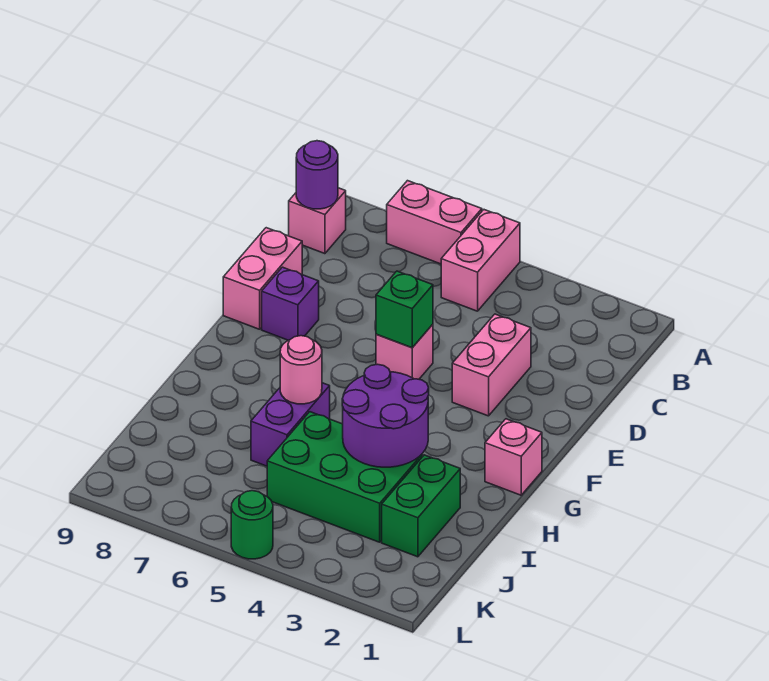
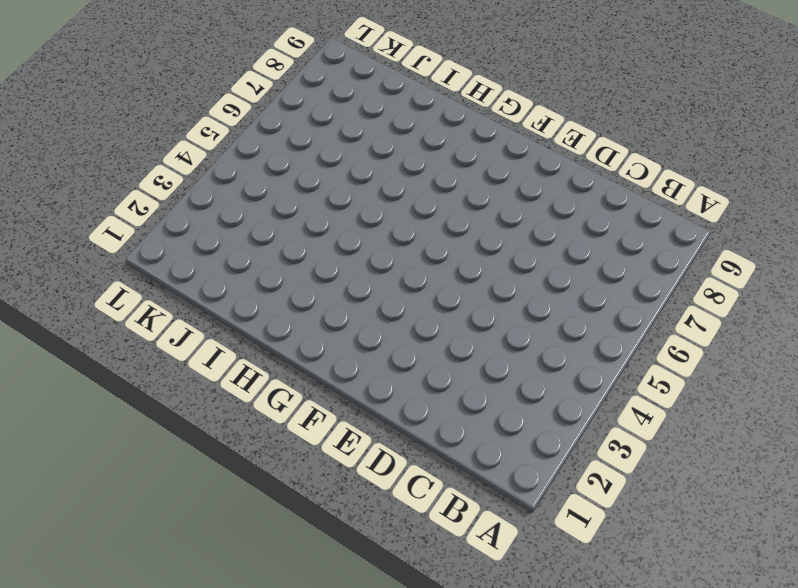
none -> pink brick A5:B5 level 1
none -> pink brick A6:A7 level 1
none -> pink brick B9 level 1

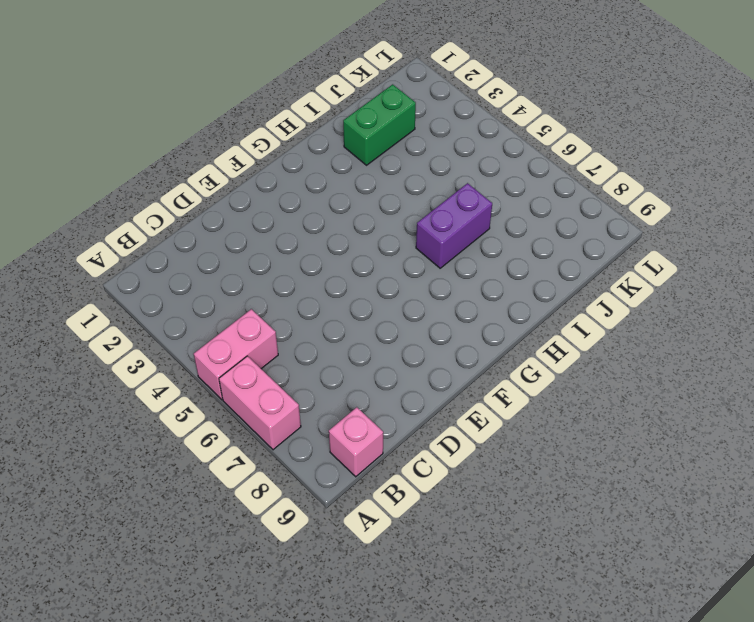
none -> pink brick D3:E3 level 1
none -> pink brick D9:E9 level 1
none -> pink brick E5 level 1

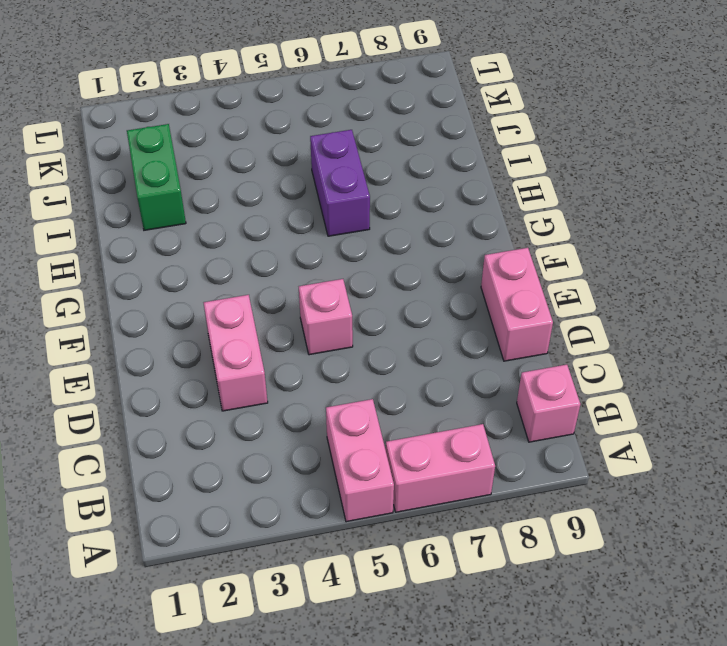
none -> purple brick E8 level 1
none -> pink brick G1 level 1
none -> green brick I3:J5 level 1

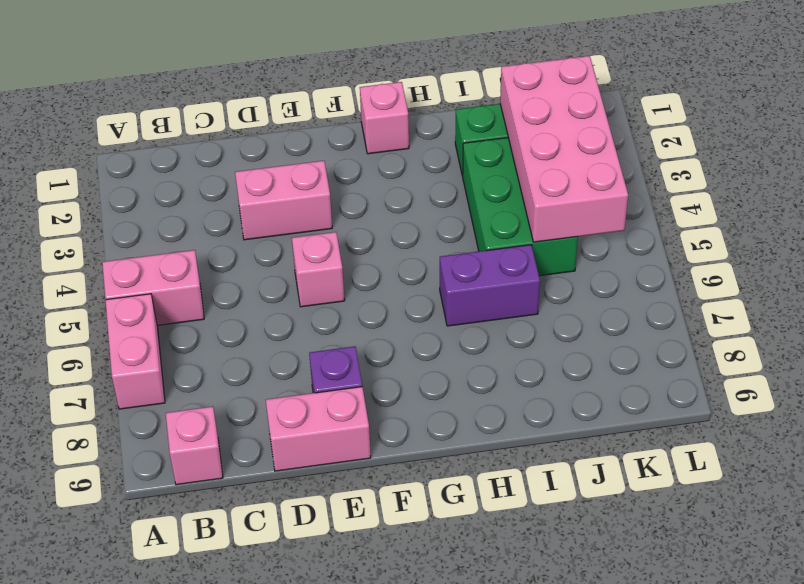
pink brick J2:K5 level 2 -> none
none -> green round brick L5 level 1
none -> purple round brick B9 level 2
none -> green brick E5 level 2

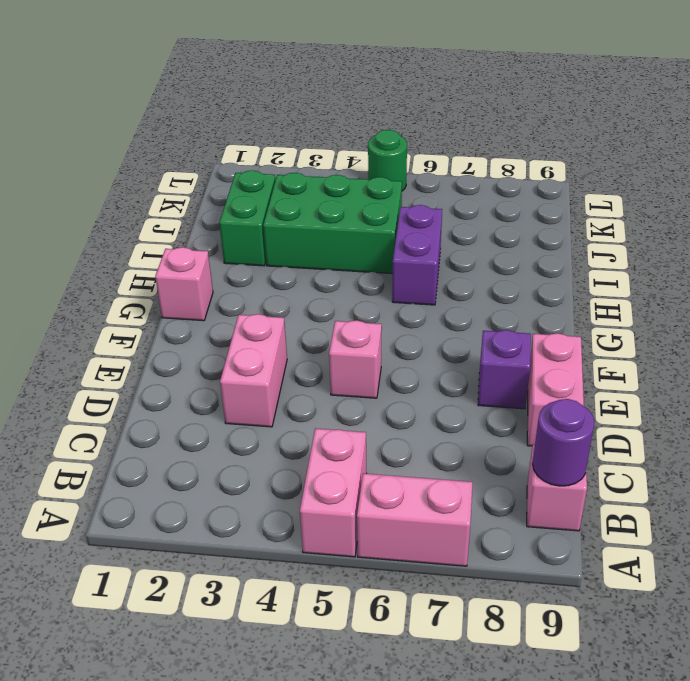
none -> green brick E5 level 2
none -> purple round brick H3:I4 level 2
none -> pink round brick H6 level 2

